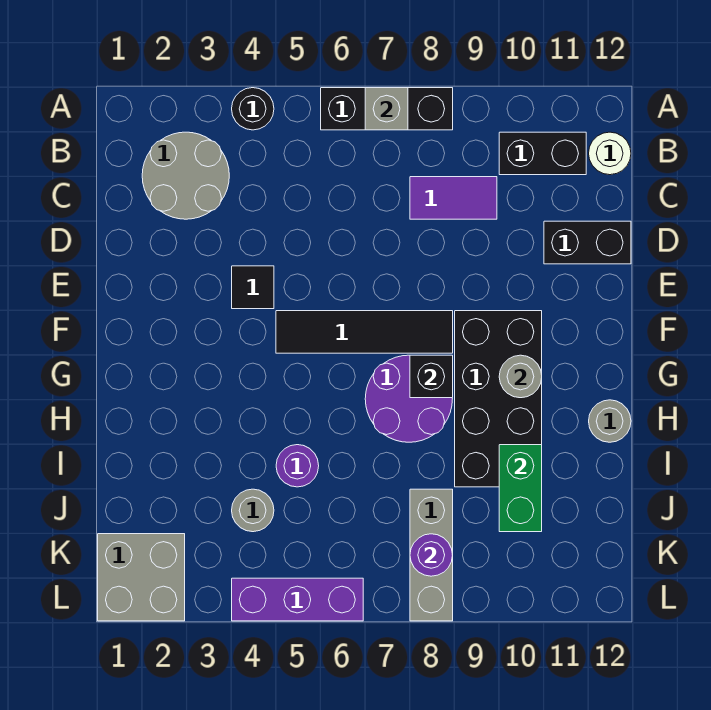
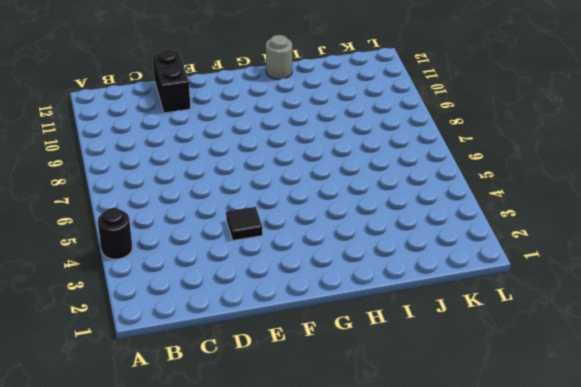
none -> black brick A6:A8 level 1
none -> grey round brick B2:C3 level 1
none -> black brick B10:B11 level 1

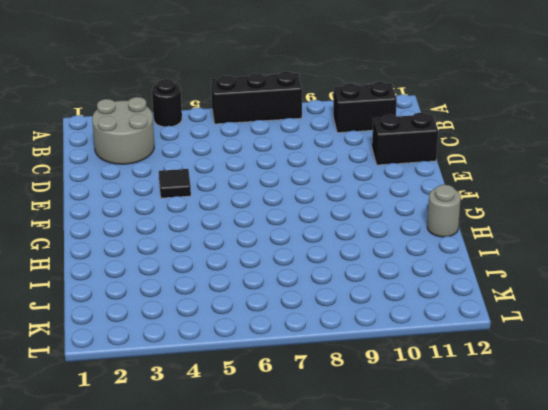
none -> white round brick B12 level 1
none -> purple tile C8:C9 level 1
none -> black tile F5:F8 level 1

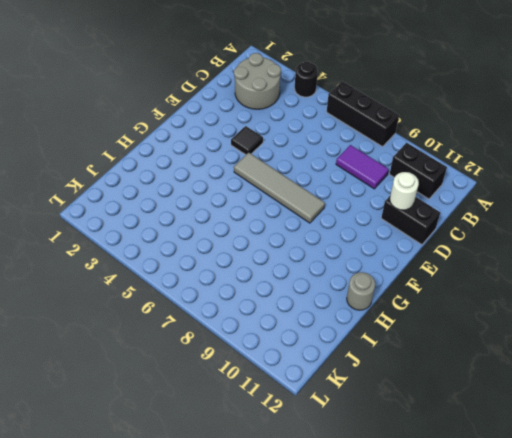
white round brick D11 level 2 -> white round brick B12 level 1
grey tile F5:F8 level 1 -> black tile F5:F8 level 1
none -> black brick F9:I10 level 1
none -> purple round brick G7:H8 level 1
none -> purple round brick I5 level 1

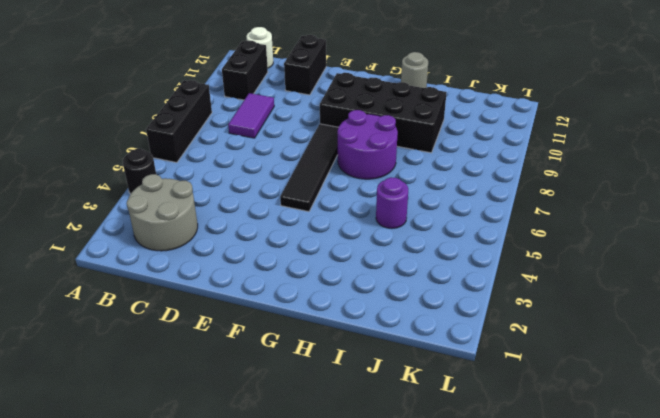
none -> black tile E4 level 1
none -> grey round brick J4 level 1
none -> grey brick J8:L8 level 1

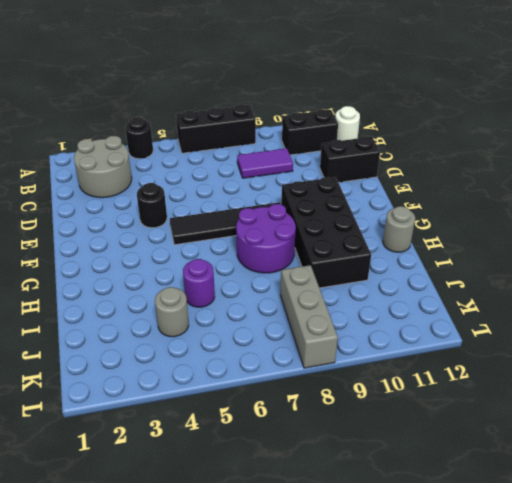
black round brick E4 level 1 -> black tile E4 level 1
none -> grey brick K1:L2 level 1
none -> purple brick L4:L6 level 1
none -> grey brick A7 level 2

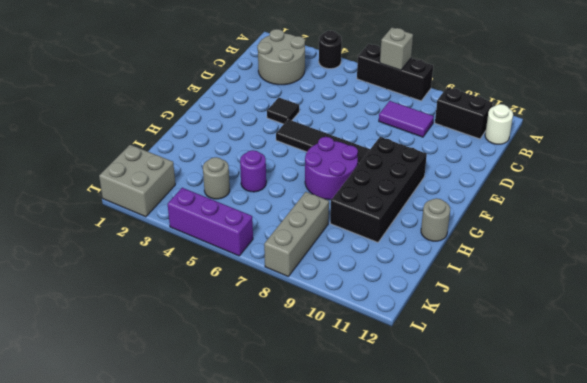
none -> black brick D11:D12 level 1
none -> black brick G8 level 2
none -> grey round brick G10 level 2

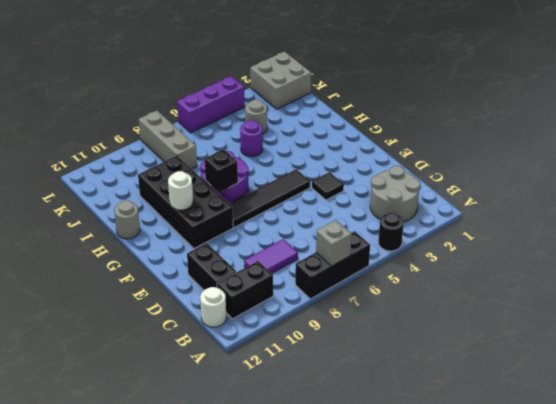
black brick C11:D11 level 1 -> black brick D11:D12 level 1
white round brick G10 level 2 -> grey round brick G10 level 2
none -> green brick I10:J10 level 2
none -> purple round brick K8 level 2

